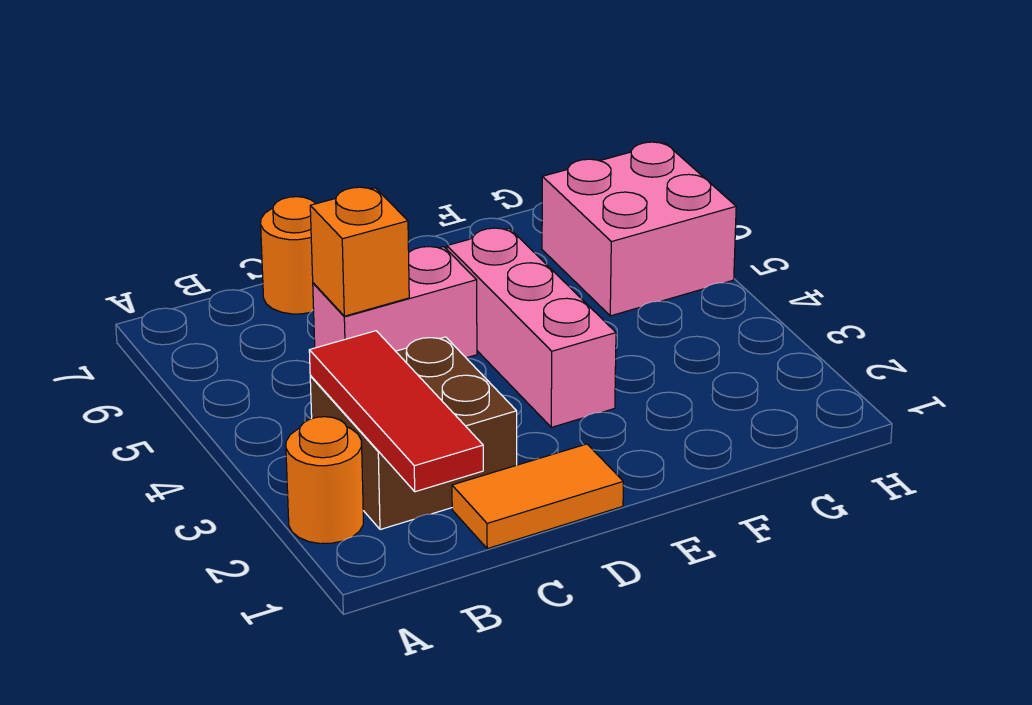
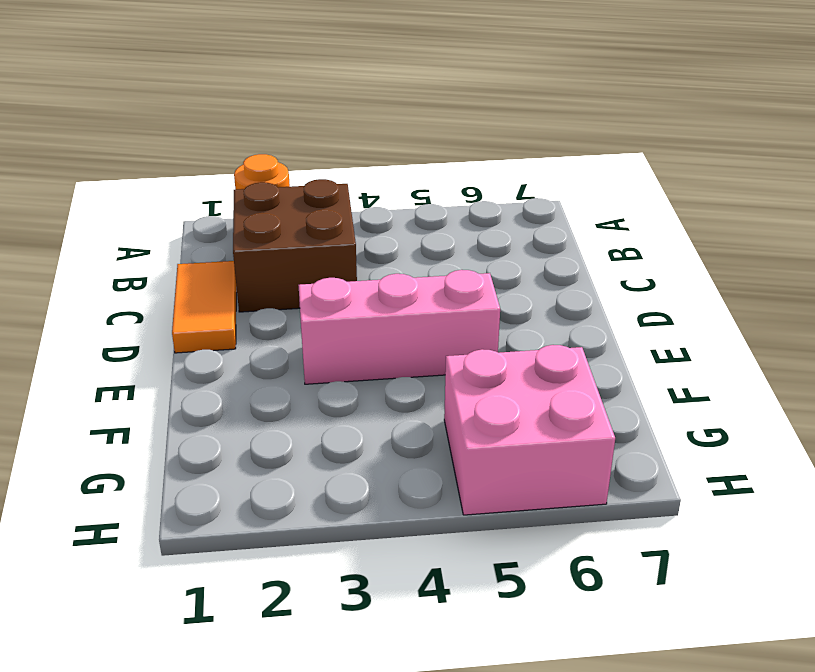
none -> pink brick C5:D5 level 1
none -> orange round brick C7 level 1

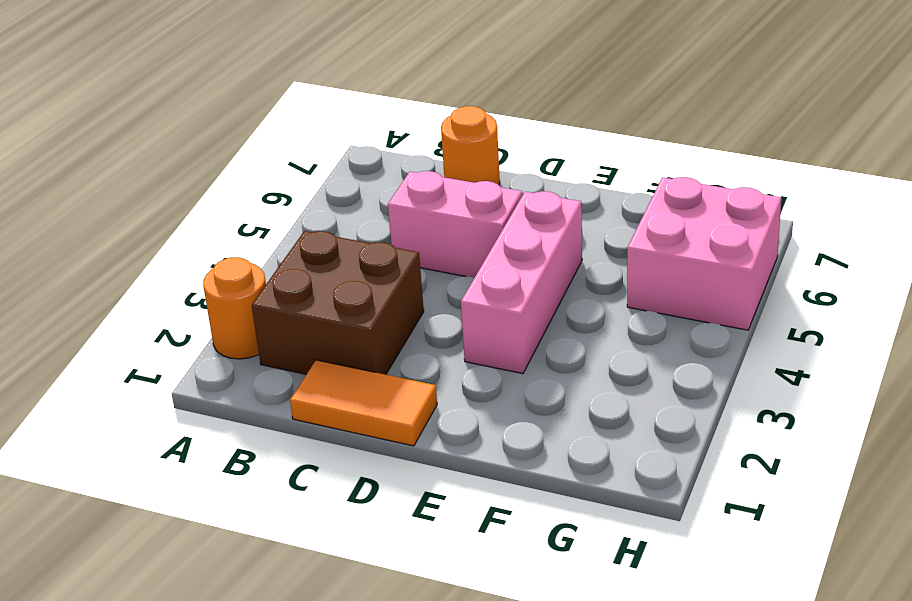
none -> red tile B1:B3 level 2
none -> orange brick C5 level 2

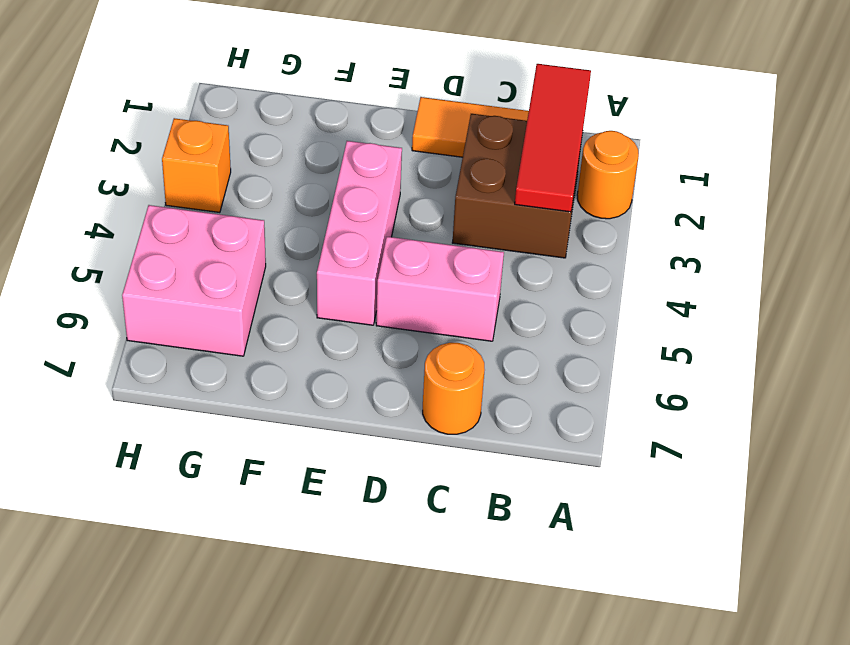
orange brick H3 level 1 -> orange brick C5 level 2

